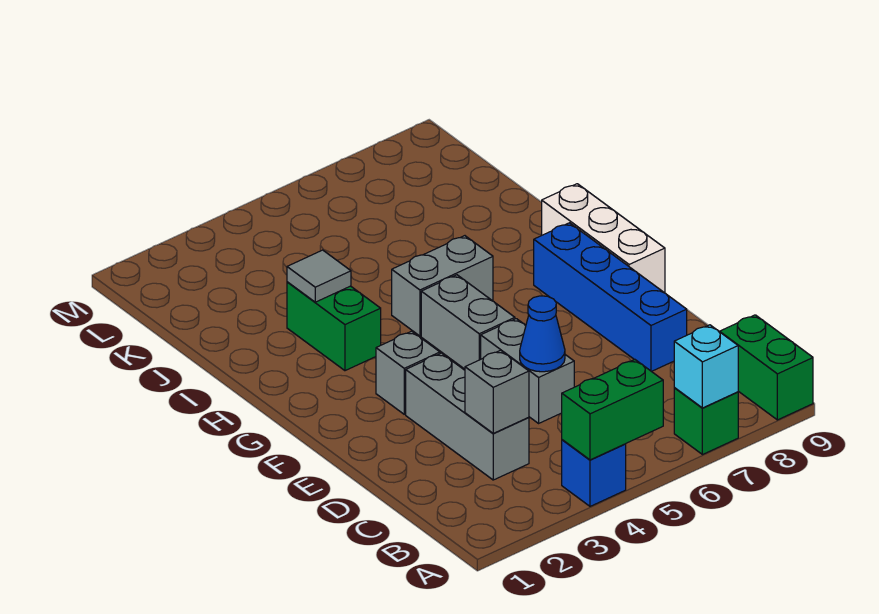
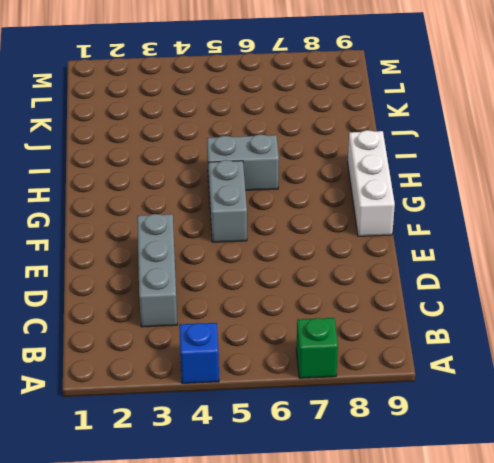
none -> green brick A9:B9 level 1
none -> grey brick D5:E5 level 1
none -> blue brick D8:G8 level 1

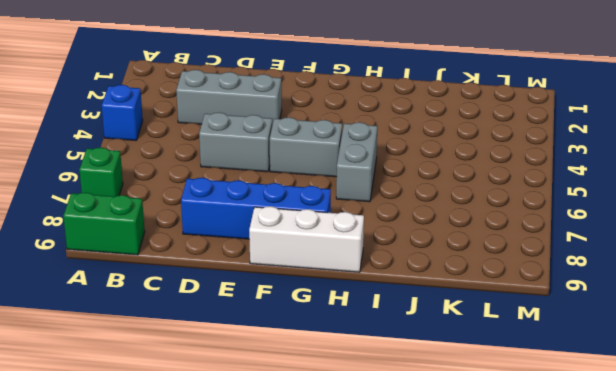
none -> grey brick F3 level 1
none -> green brick H3:I3 level 1
none -> green brick A4:A5 level 2

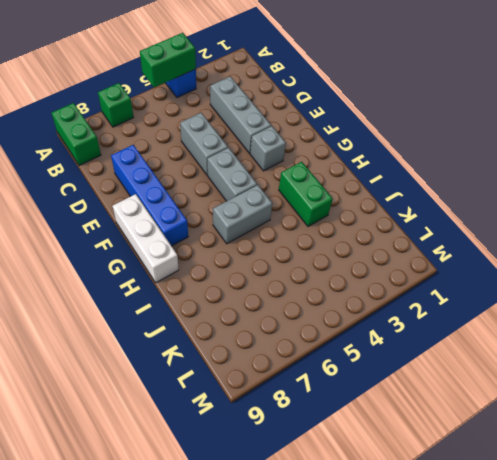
none -> cyan brick A7 level 2
none -> grey brick C3 level 2
none -> blue cone D5 level 2

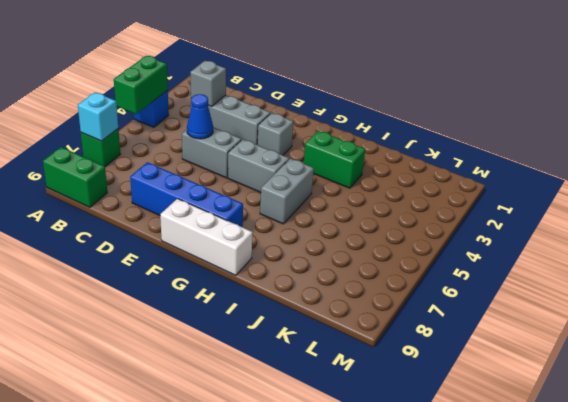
none -> grey tile I3 level 2

